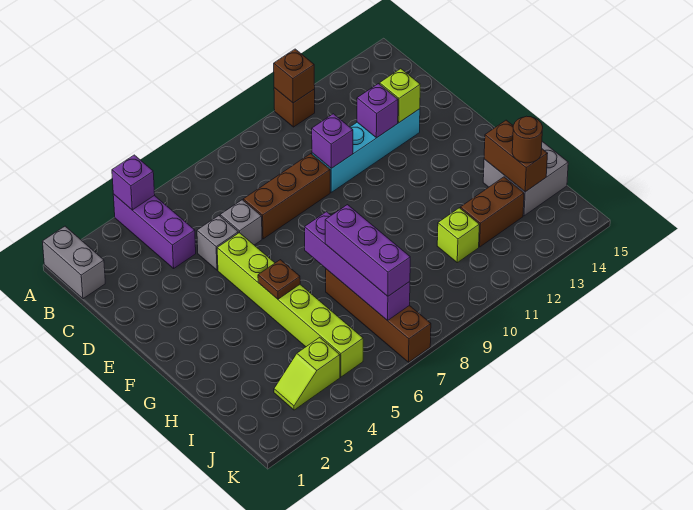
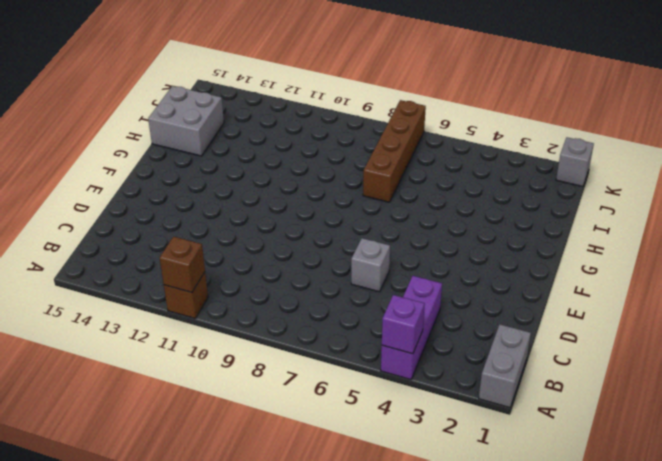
grey brick K1 level 1 -> grey brick D5 level 1
none -> brown brick D7:D9 level 1
none -> cyan brick D10:D13 level 1
none -> lime brick E5:J5 level 1

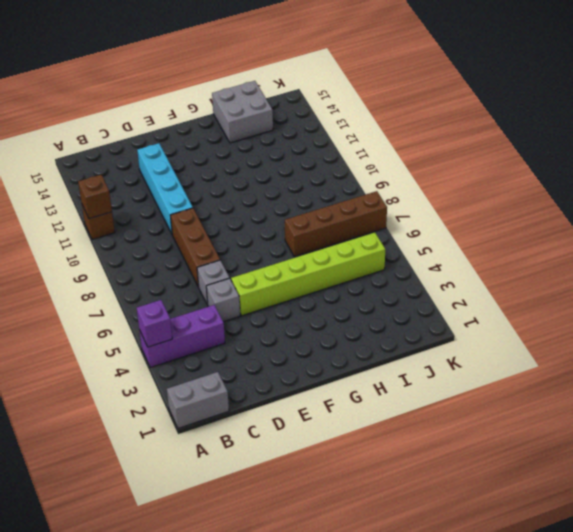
none -> lime brick I11 level 1
none -> brown brick I12:I13 level 1
none -> lime slope J3:J4 level 1 top 4

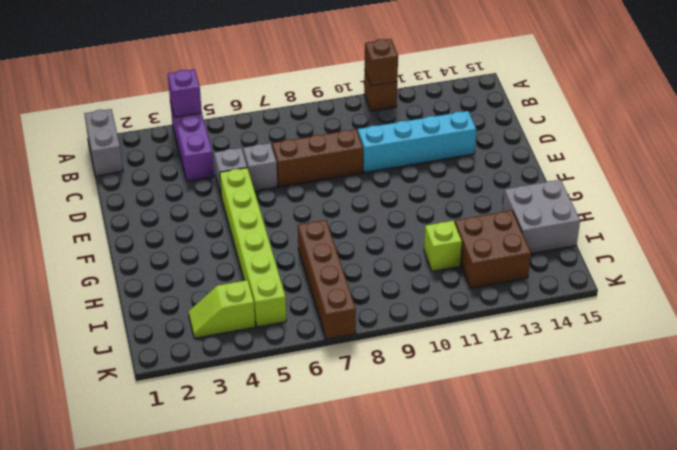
brown brick I12:J13 level 1 -> brown brick I12:I13 level 1
none -> purple brick D10 level 2
none -> purple brick D12 level 2
none -> lime brick D13 level 2

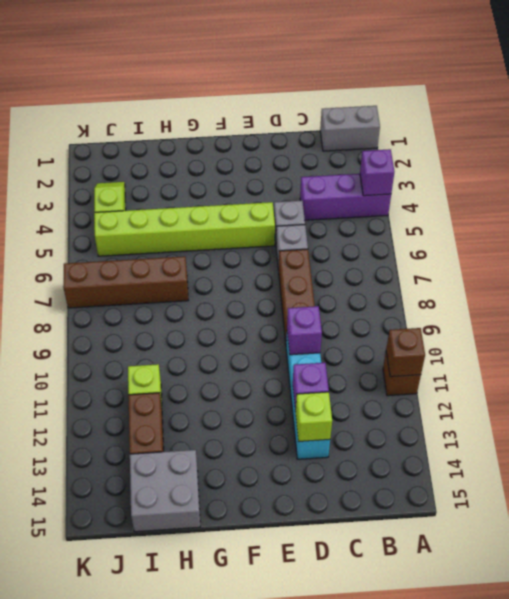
none -> brown plate G5 level 2
none -> purple brick G7:J7 level 2
none -> brown brick H14:I14 level 2

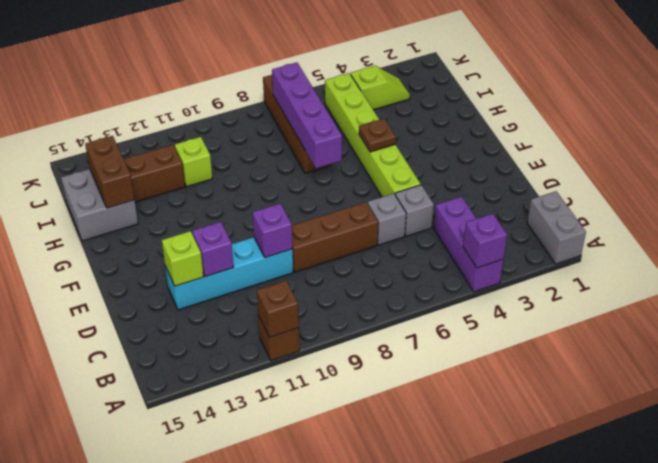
none -> purple brick H7:J7 level 3
none -> brown round brick I14 level 3

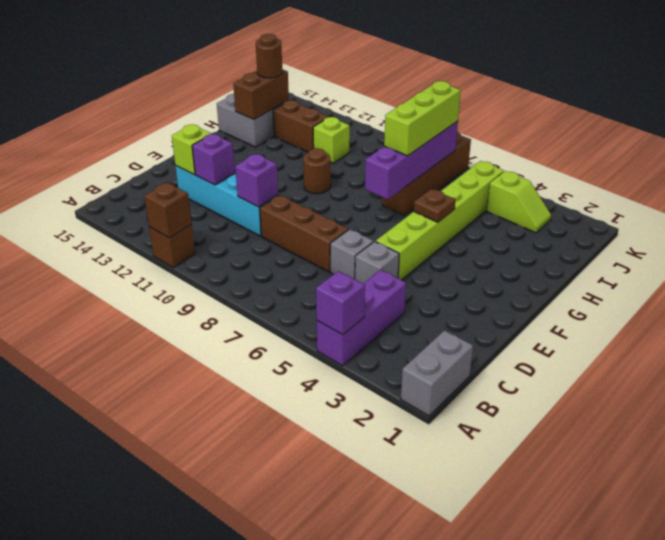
brown round brick G10 level 1 -> none
lime brick H7:J7 level 3 -> purple brick H7:J7 level 3

